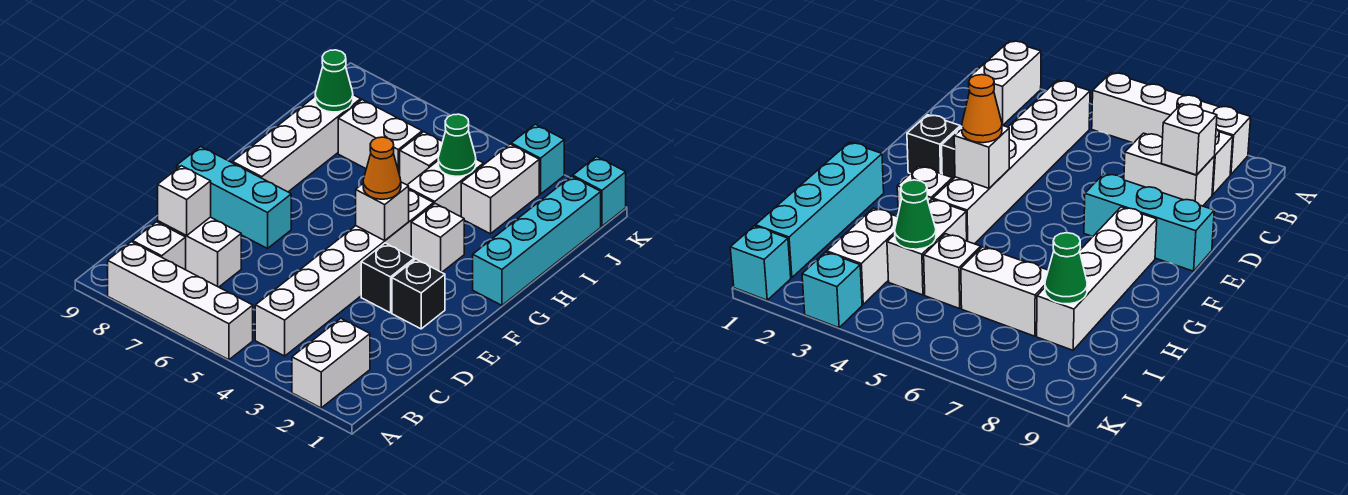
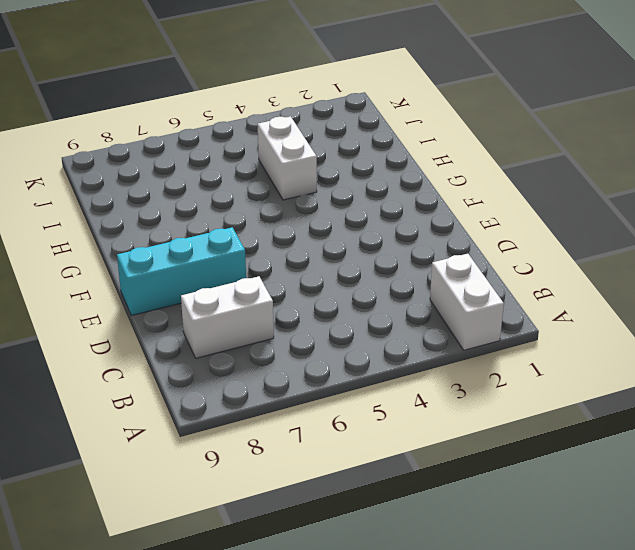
none -> white brick A5:A8 level 1
none -> white brick B4:G4 level 1
none -> white brick B8 level 1

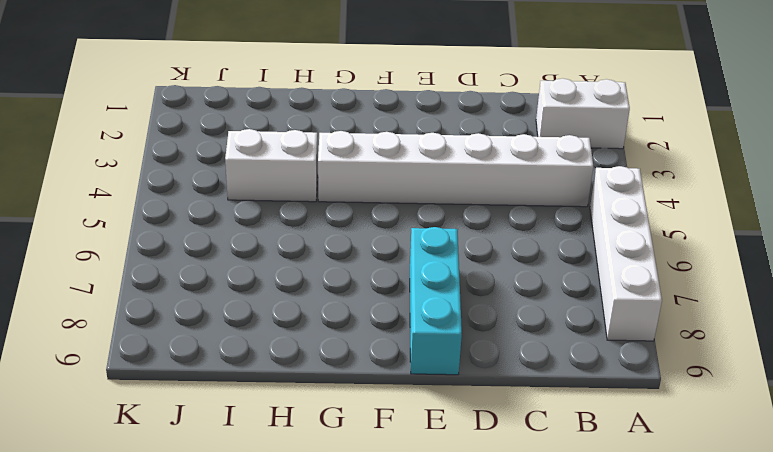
none -> white brick B8 level 1
none -> white brick C7:C8 level 1
none -> black brick E2 level 1

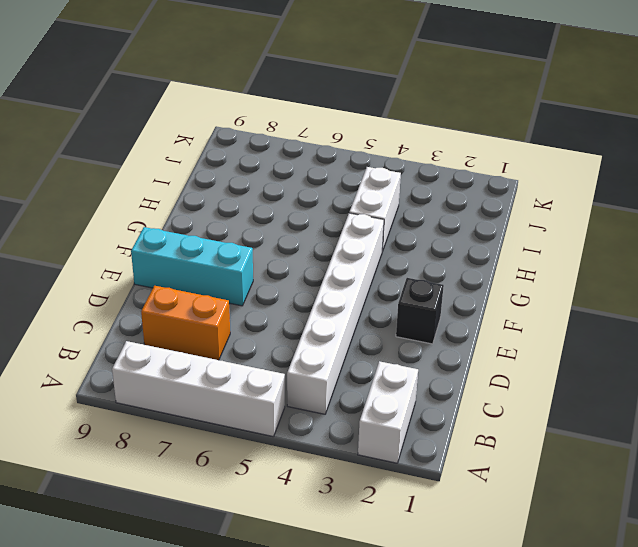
orange brick C7:C8 level 1 -> white brick C7:C8 level 1
none -> white brick B8 level 1
none -> black brick E3 level 1
none -> white brick F8:I8 level 1

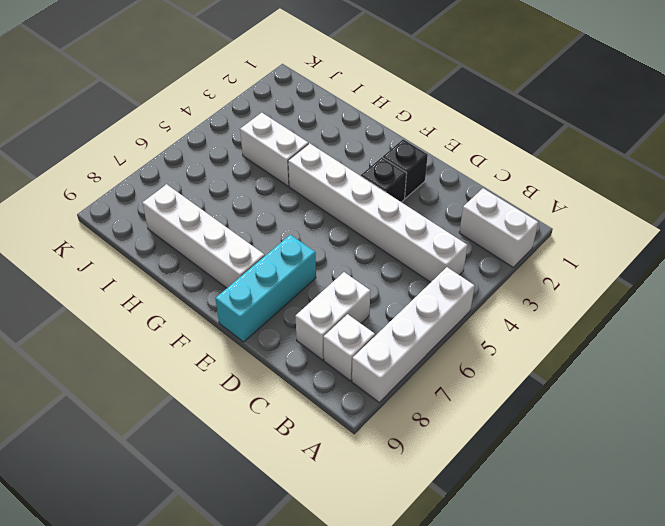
none -> cyan brick G1:J1 level 1
none -> white brick G3 level 1
none -> white brick I3:J3 level 1

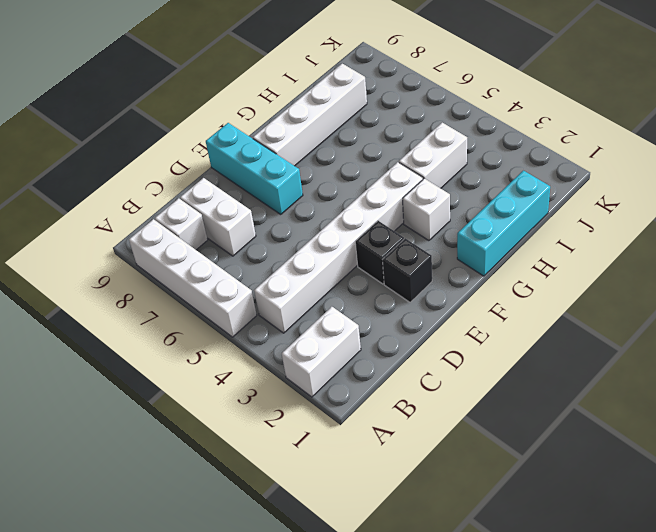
cyan brick G1:I1 level 1 -> cyan brick G1:J1 level 1
none -> white brick I3:J3 level 1
none -> white brick I5 level 1
none -> white brick I6:I7 level 1

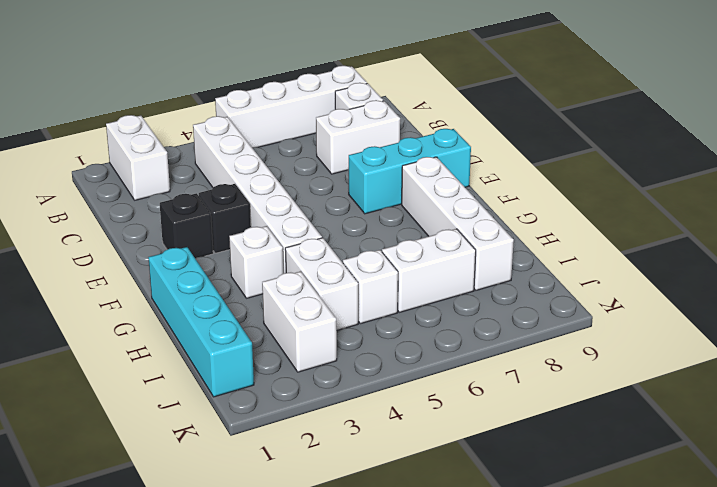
none -> cyan brick K1 level 1
none -> cyan brick K3 level 1
none -> white brick C8 level 2

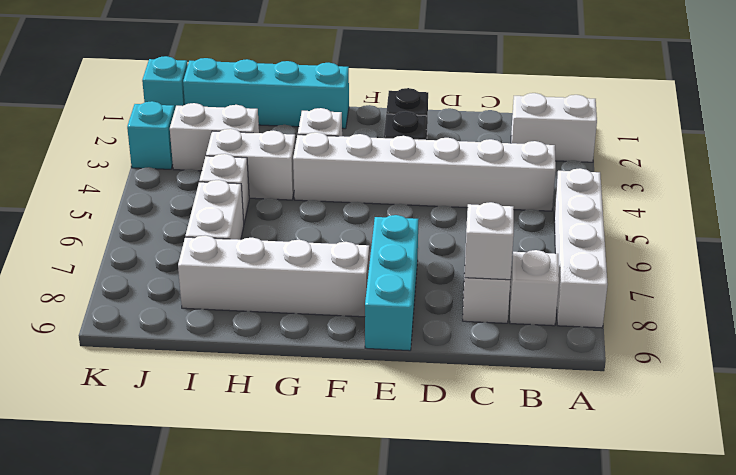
none -> white brick F4 level 2
none -> green cone I4 level 2
none -> green cone I8 level 2

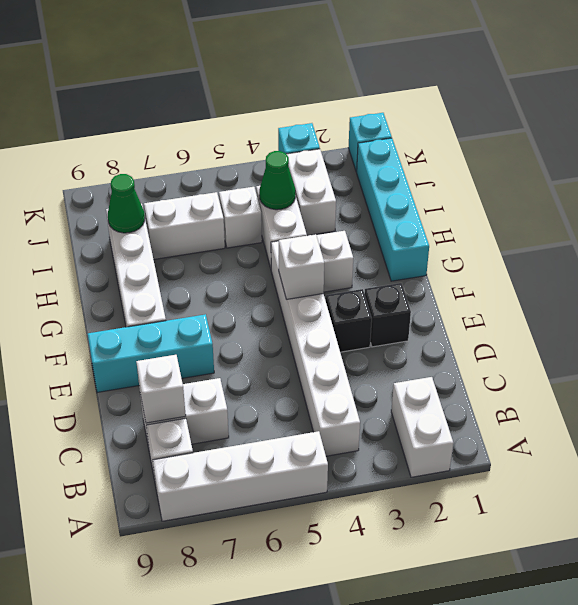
none -> orange cone F4 level 3

